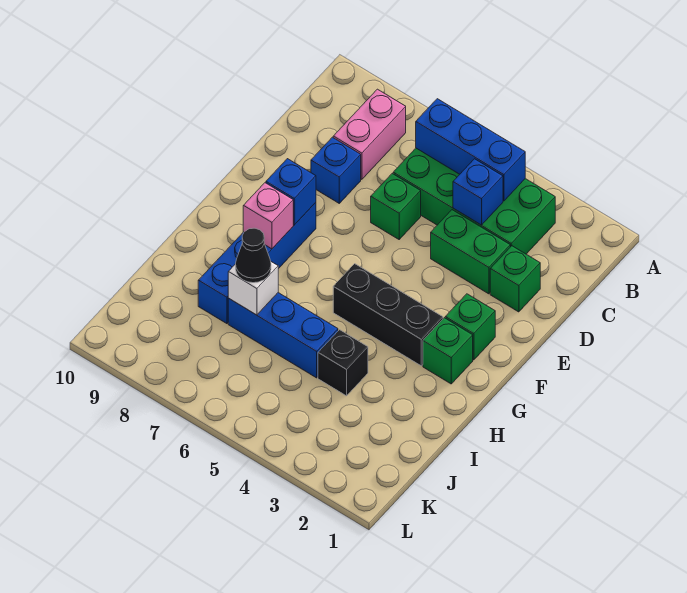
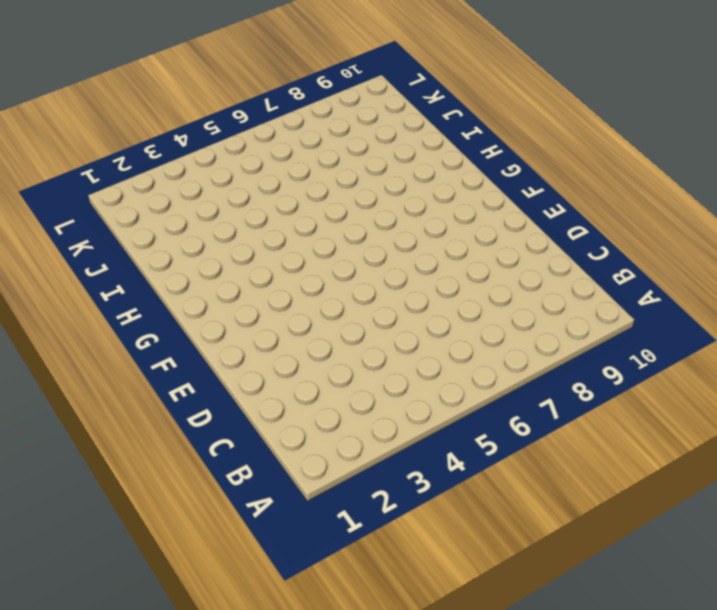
none -> green brick B3:C6 level 1
none -> pink brick B8:C8 level 1
none -> green brick D2 level 1

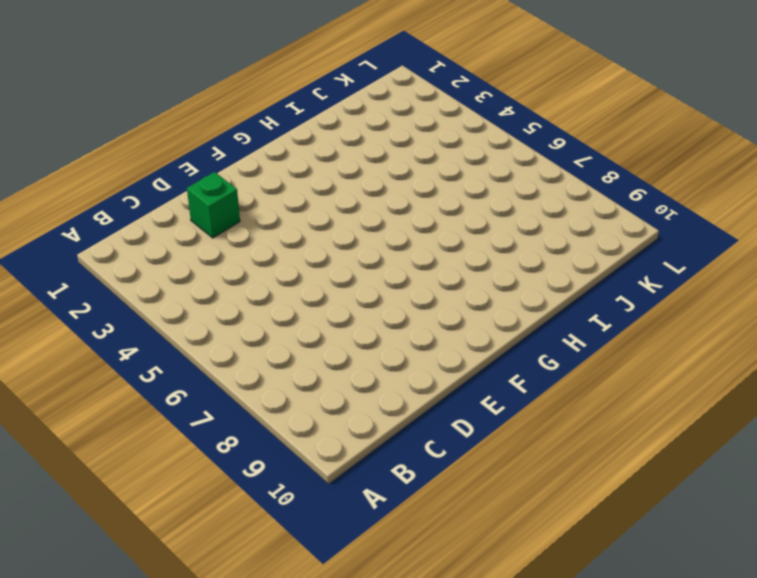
none -> green brick B3:C6 level 1
none -> pink brick B8:C8 level 1
none -> green brick D3:D4 level 1

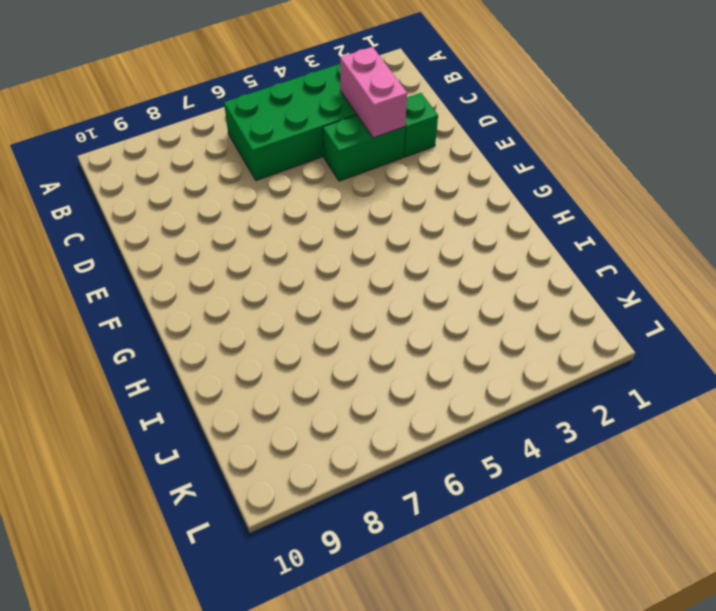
pink brick C3:D3 level 2 -> pink brick B8:C8 level 1
none -> green brick D6 level 1
none -> blue brick D8 level 1
none -> green brick F2 level 1

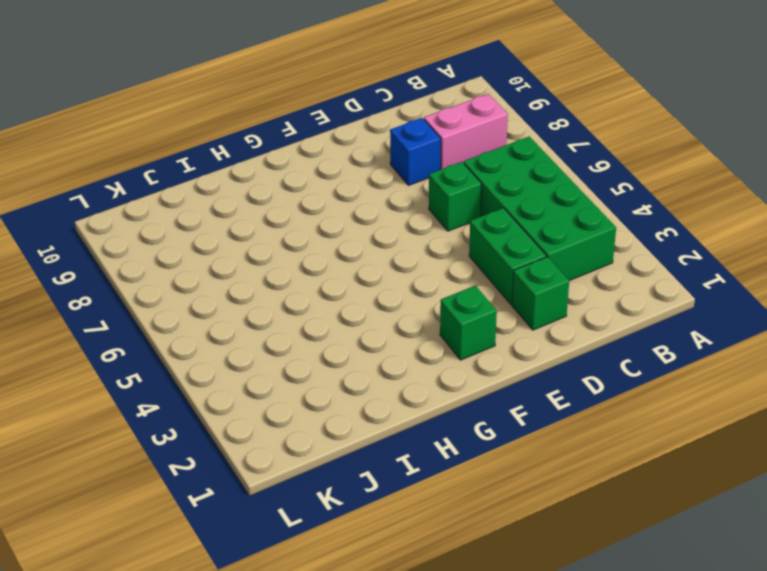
none -> blue brick F8:I8 level 1
none -> green brick G2 level 1
none -> black brick G3:G5 level 1

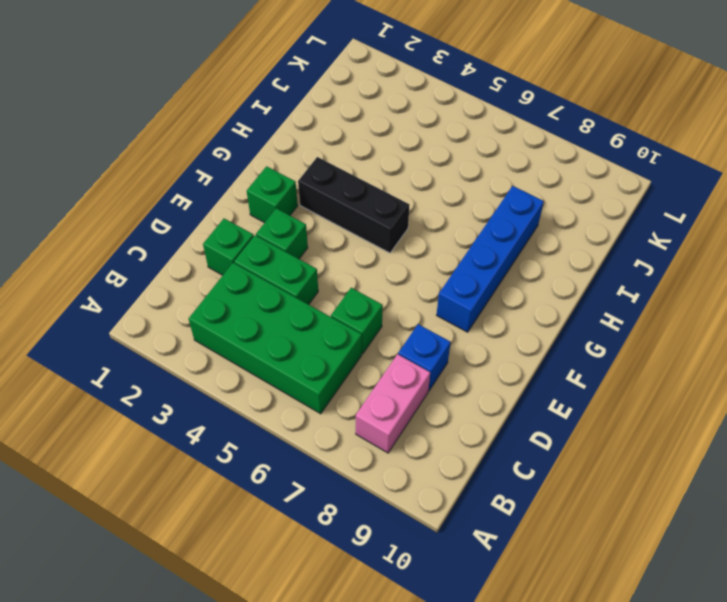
green brick E3 level 1 -> green brick G2 level 1
none -> black brick I4 level 1
none -> blue brick I5:I7 level 1
none -> blue brick B4:B6 level 2

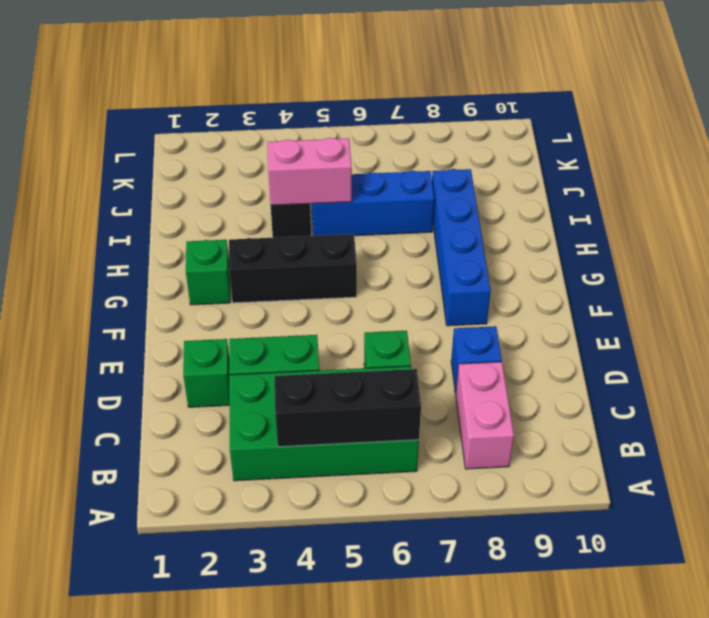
black brick B4:B6 level 2 -> blue brick B4:B6 level 2
pink brick I4:I5 level 2 -> none
none -> green brick F2 level 1
none -> blue brick C4 level 2
none -> blue brick F8 level 2

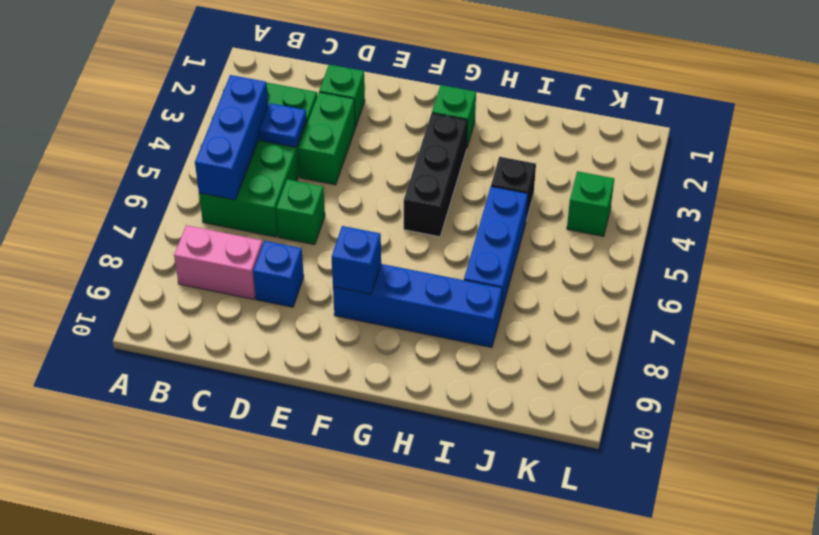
blue plate C4 level 2 -> blue brick C4 level 2
green brick K4 level 1 -> green brick F2 level 1
none -> pink brick G8 level 2
none -> white brick I7 level 2
none -> black cone I7 level 3

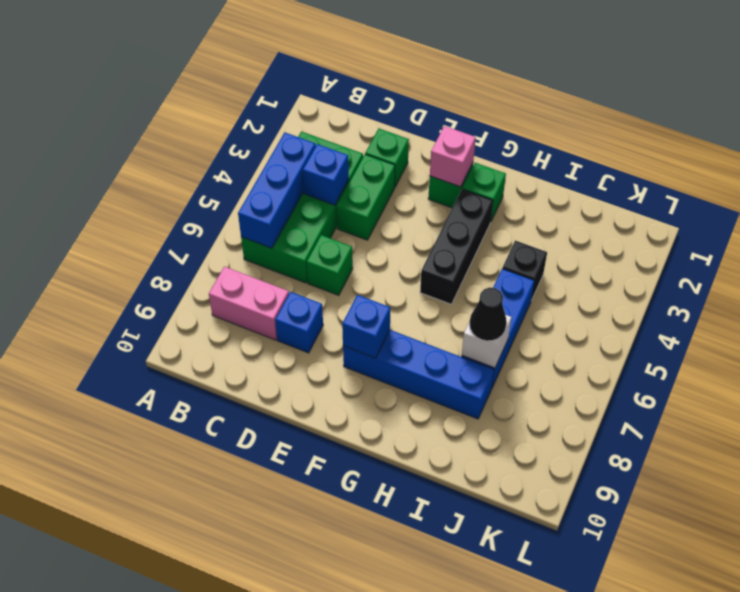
pink brick F2 level 2 -> pink brick G8 level 2

